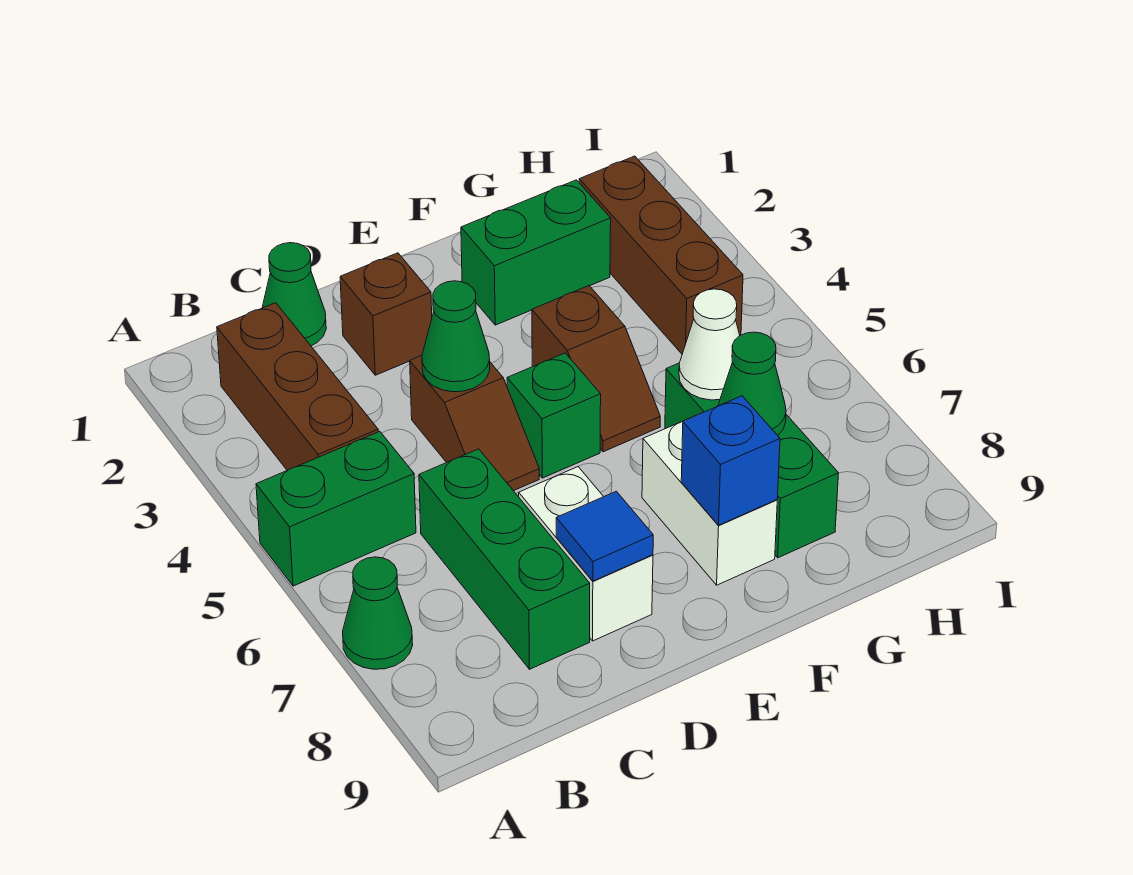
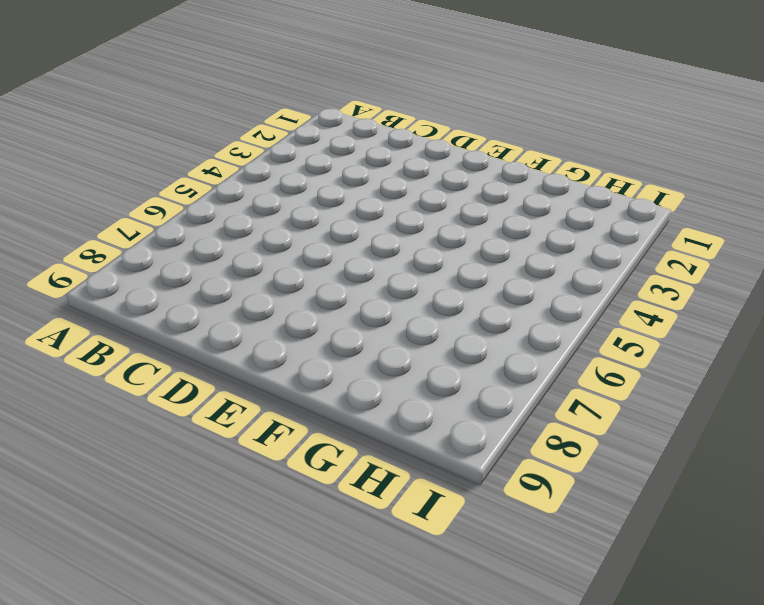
none -> green brick A5:B5 level 1
none -> green cone A7 level 1
none -> brown brick B2:B4 level 1

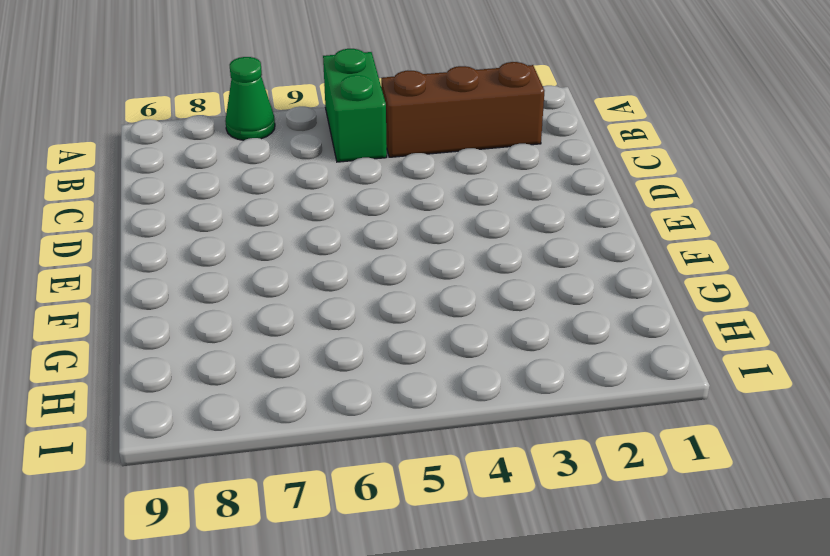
none -> green cone C1 level 1
none -> green brick C6:C8 level 1
none -> brown brick D2 level 1

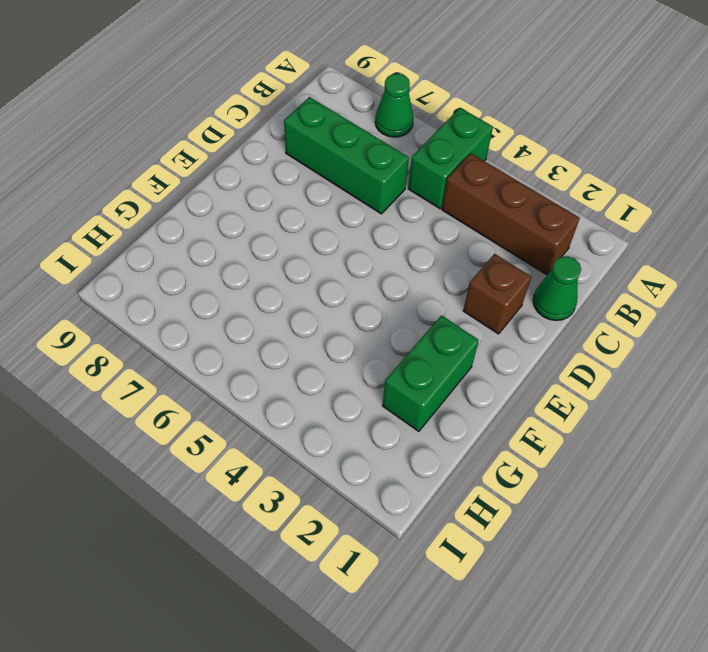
none -> brown slope D4:D5 level 1 top 4
none -> white brick D7:D8 level 1
none -> green brick E5 level 1

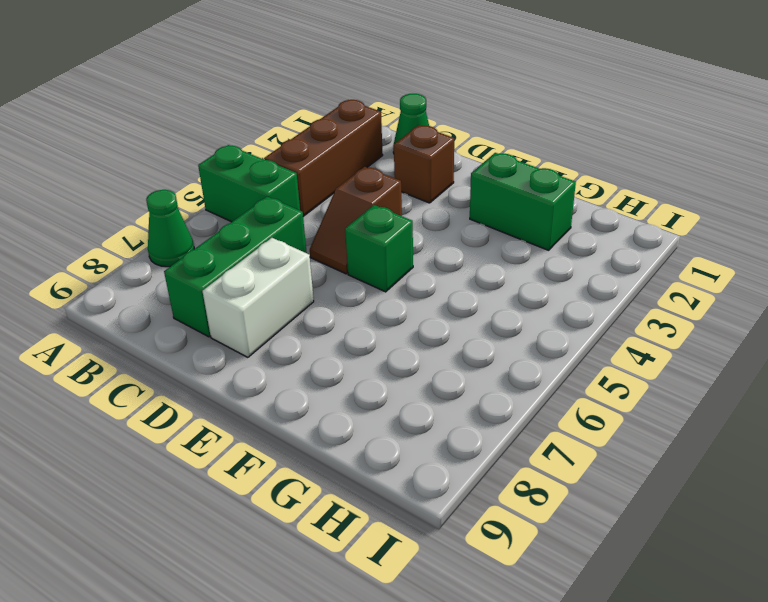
none -> brown slope F4:F5 level 1 top 4
none -> white brick F7:F8 level 1
none -> green brick G6:G8 level 1

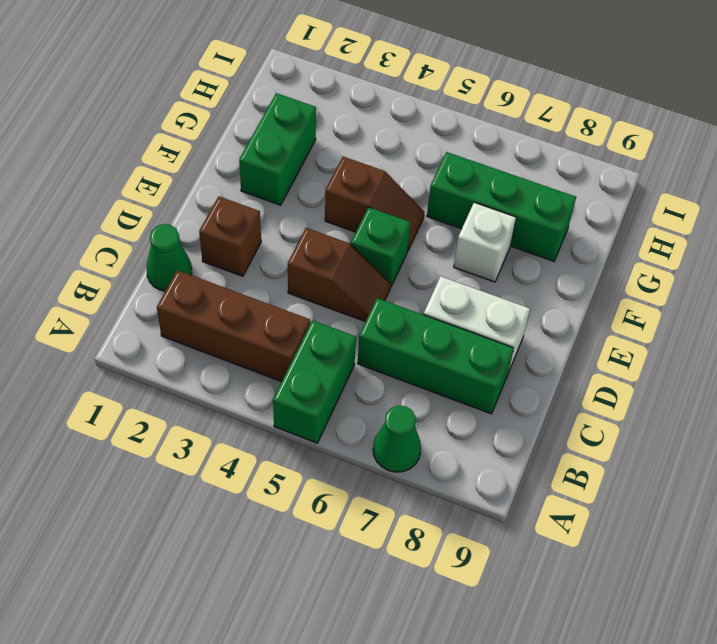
white brick F7 level 1 -> white brick F7:F8 level 1
none -> brown brick H2:H4 level 1
none -> green cone D4 level 2
none -> blue tile D8 level 2

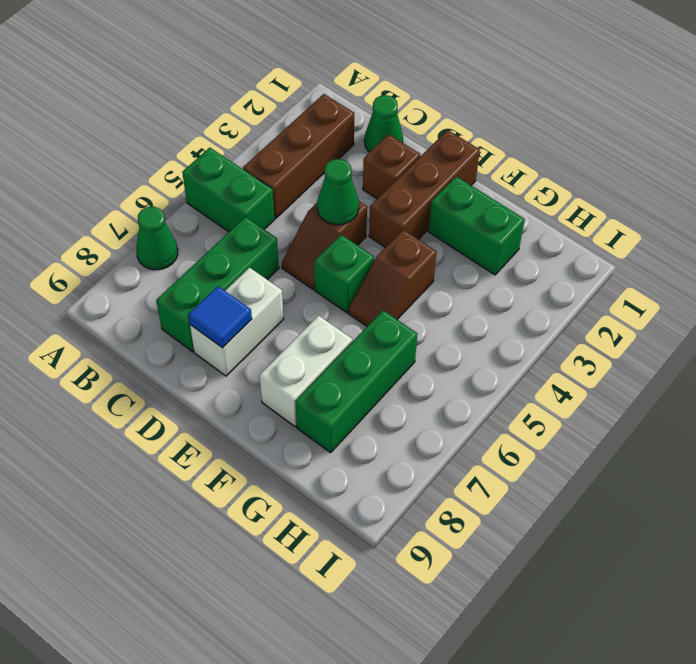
brown brick E1:E3 level 1 -> brown brick H2:H4 level 1
none -> blue brick F8 level 2
none -> white cone G6 level 2
none -> green cone G7 level 2

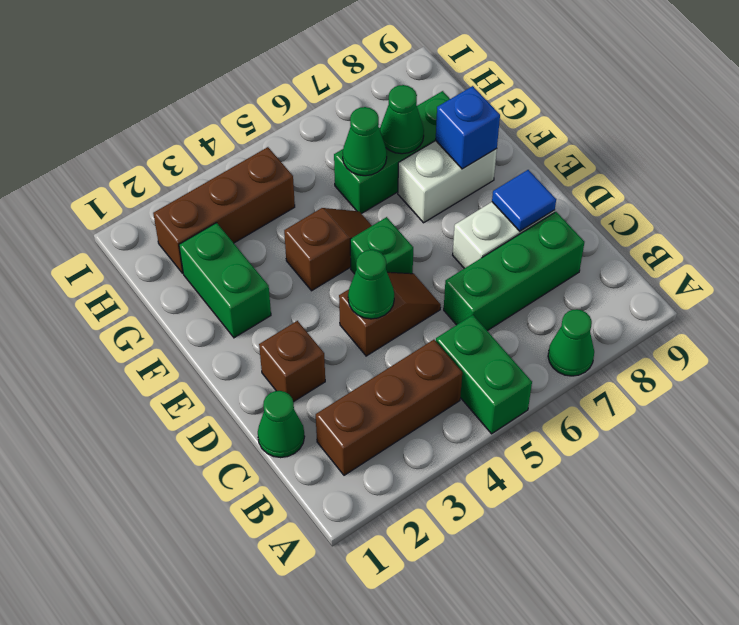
green cone G6 level 2 -> white cone G6 level 2

